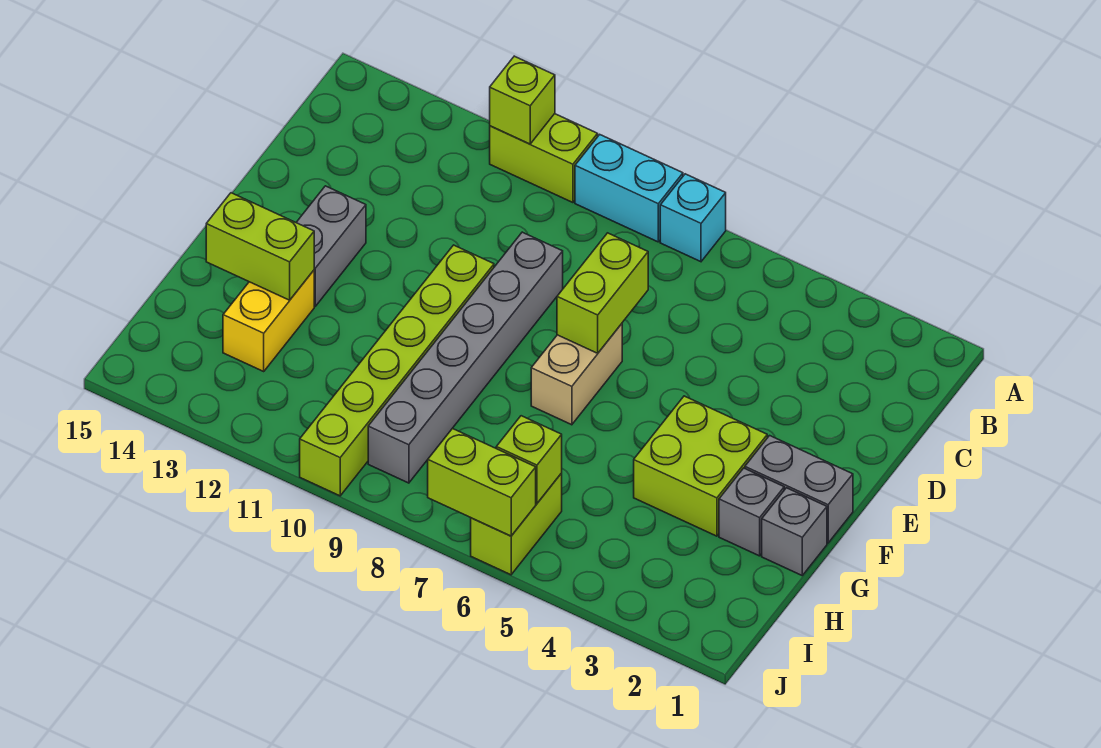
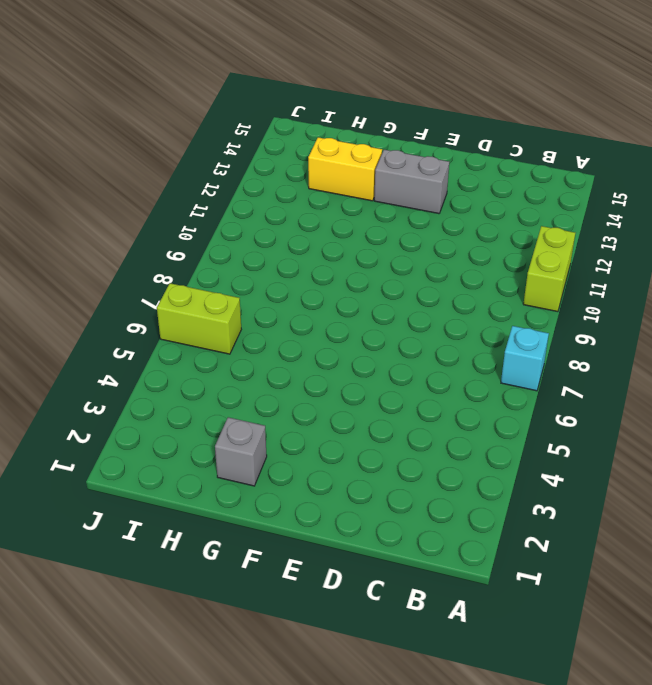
none -> cyan brick A8:A9 level 1
none -> grey brick D9:I9 level 1
none -> tan brick E7:F7 level 1

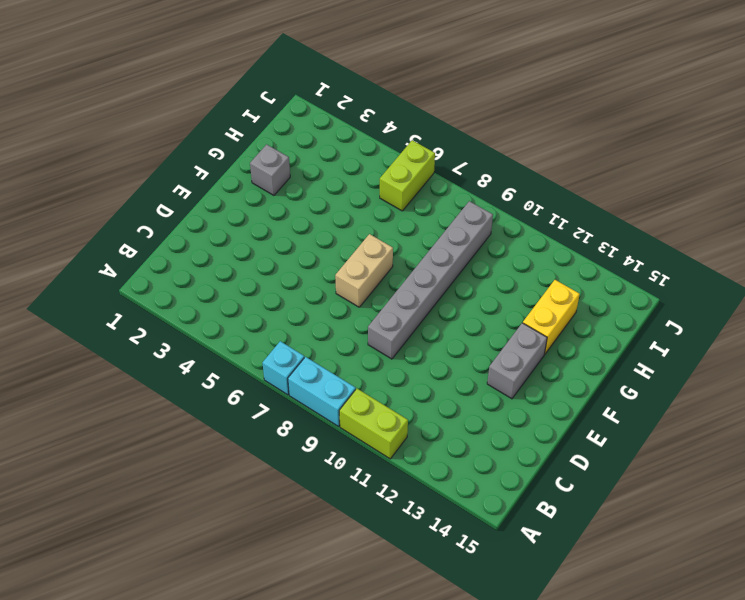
none -> lime brick E10:J10 level 1
none -> grey brick F1:F2 level 1
none -> lime brick F3:G4 level 1

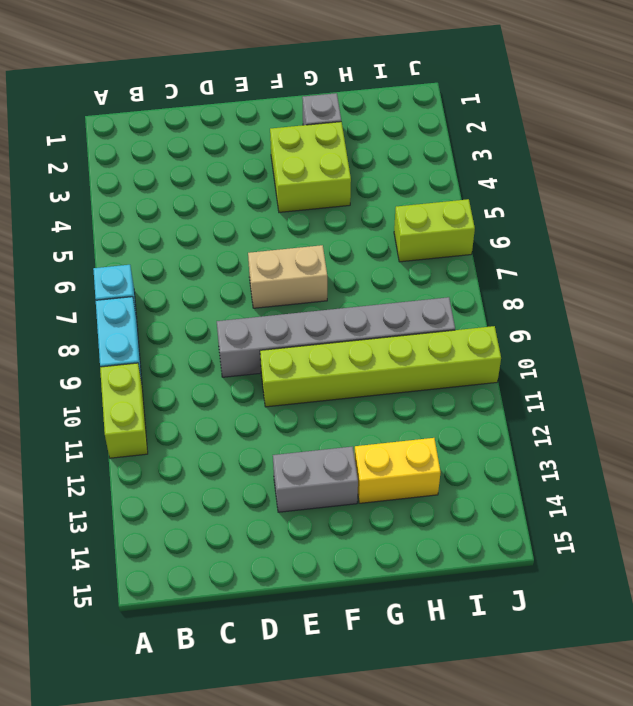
none -> grey brick F1:F2 level 1
none -> grey brick G1 level 1
none -> lime brick A11 level 2

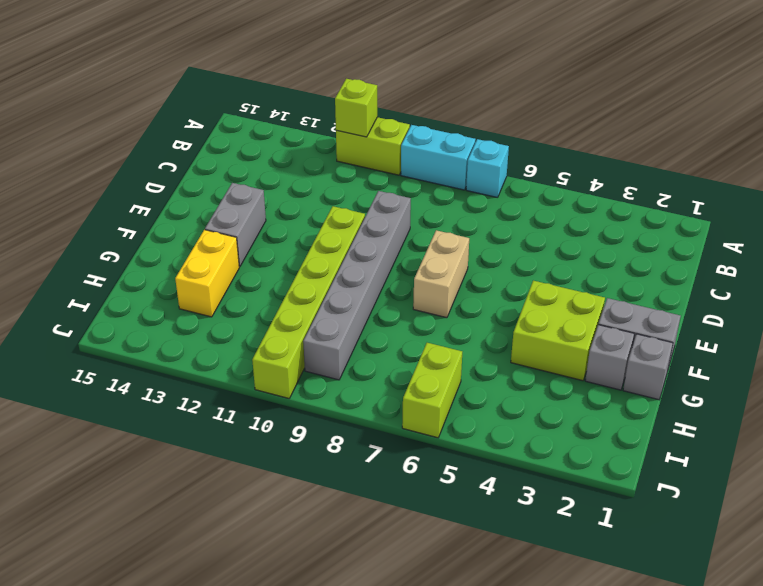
none -> lime brick D7:E7 level 2
none -> lime brick G13:G14 level 2
none -> lime brick I6 level 2

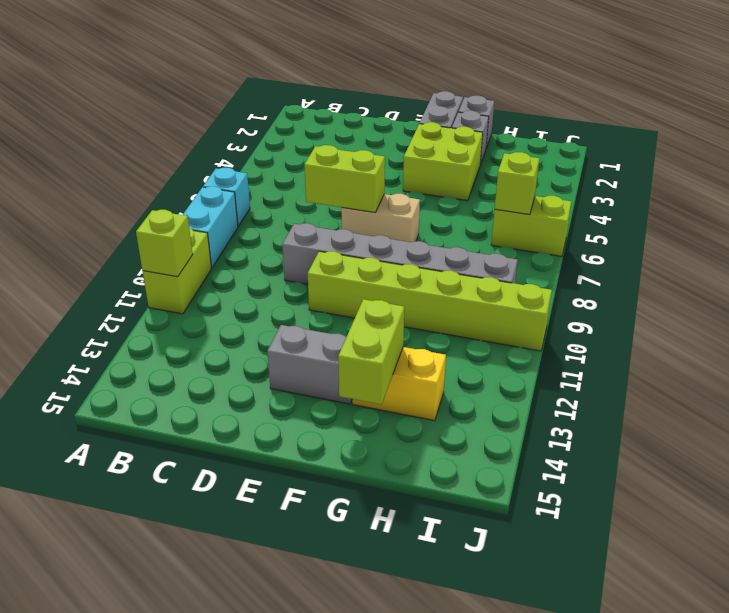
none -> lime brick J6:J7 level 2

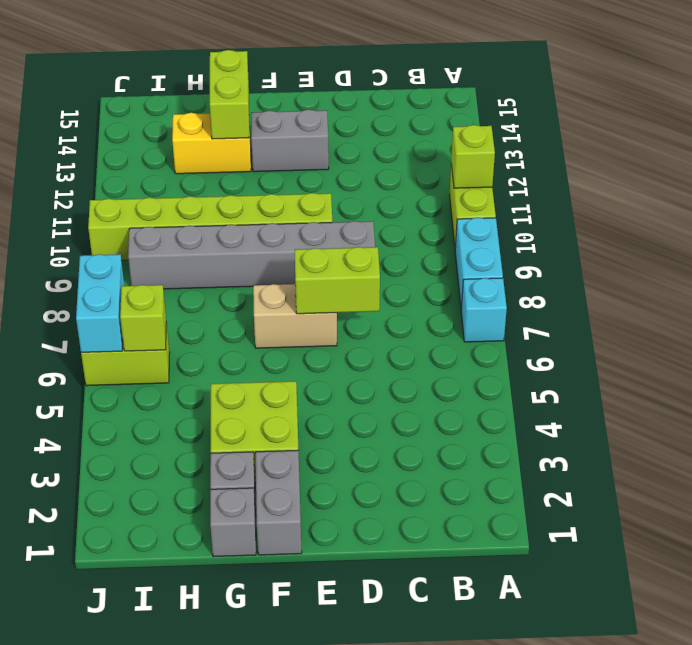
cyan brick J6:J7 level 2 -> lime brick J6:J7 level 2

